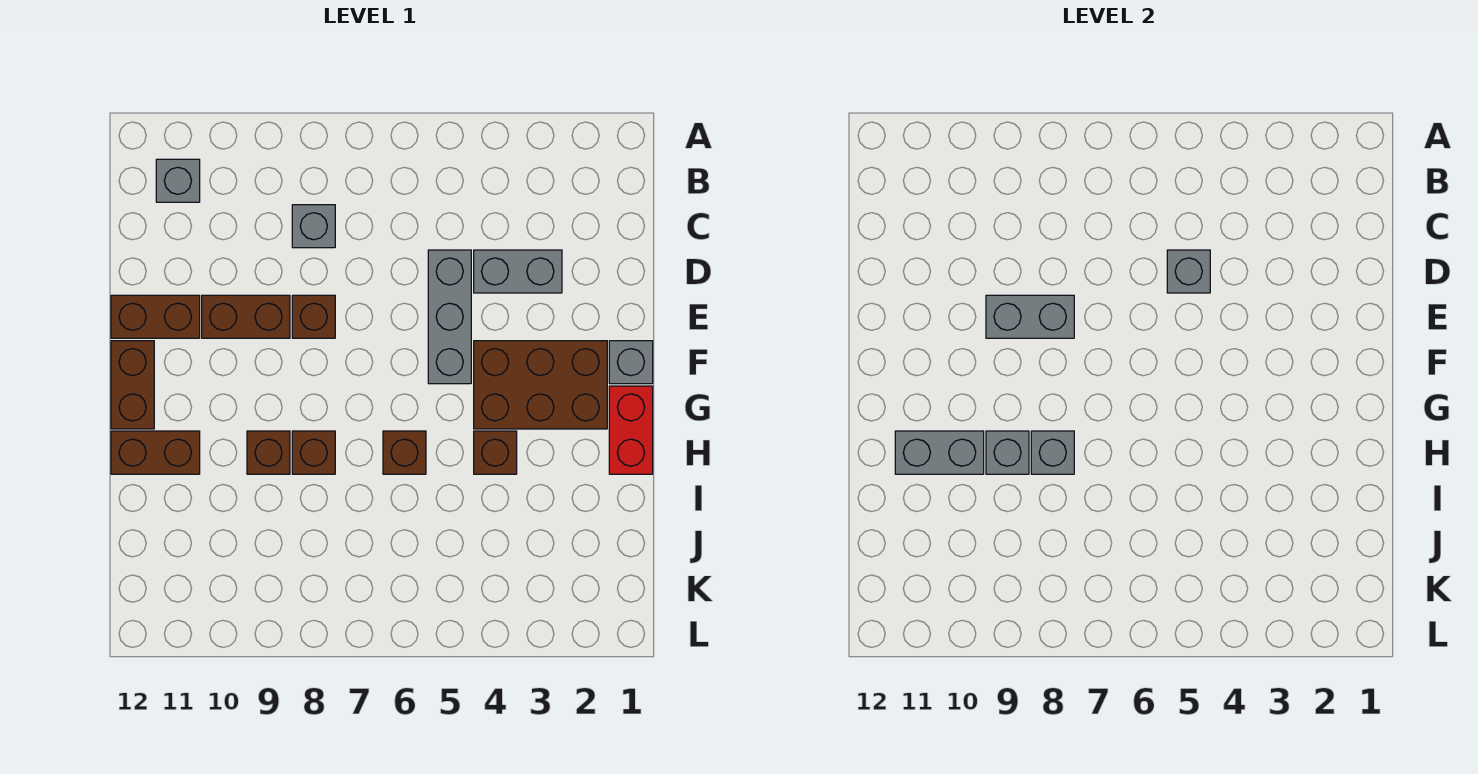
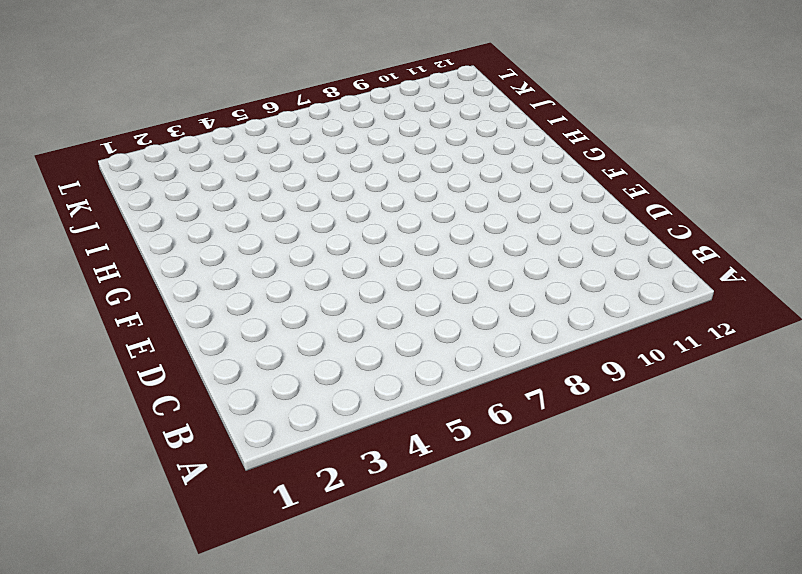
none -> grey brick B11 level 1
none -> grey brick C8 level 1
none -> grey brick D3:D4 level 1

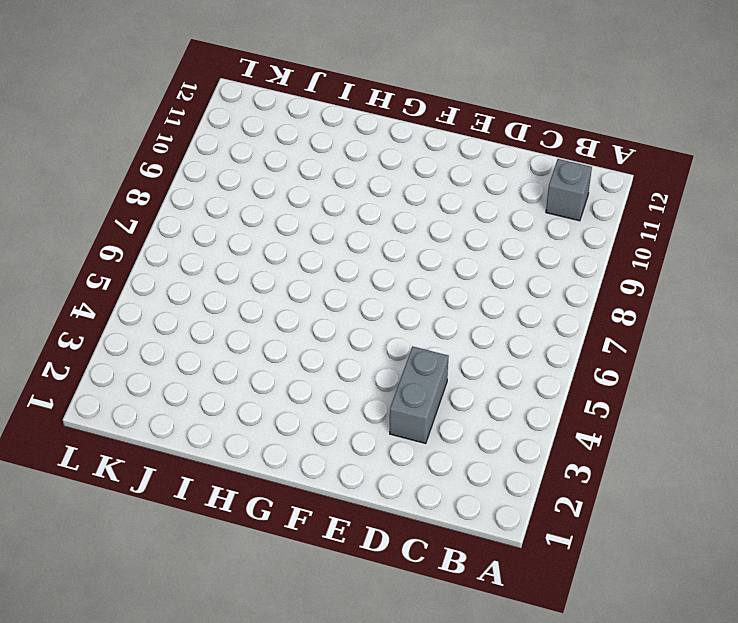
none -> grey brick C8 level 1
none -> grey brick D5:F5 level 1
none -> brown brick E8 level 1

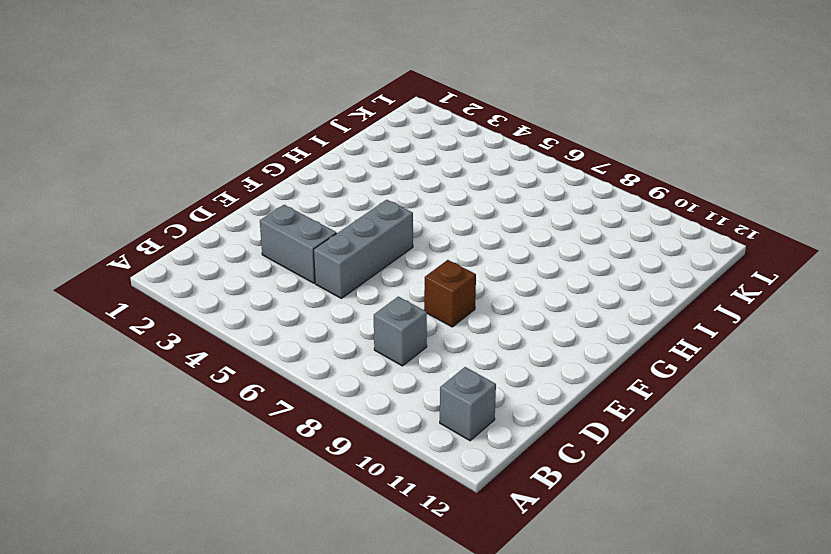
none -> brown brick E9:E10 level 1
none -> brown brick E11:E12 level 1
none -> grey brick F1 level 1

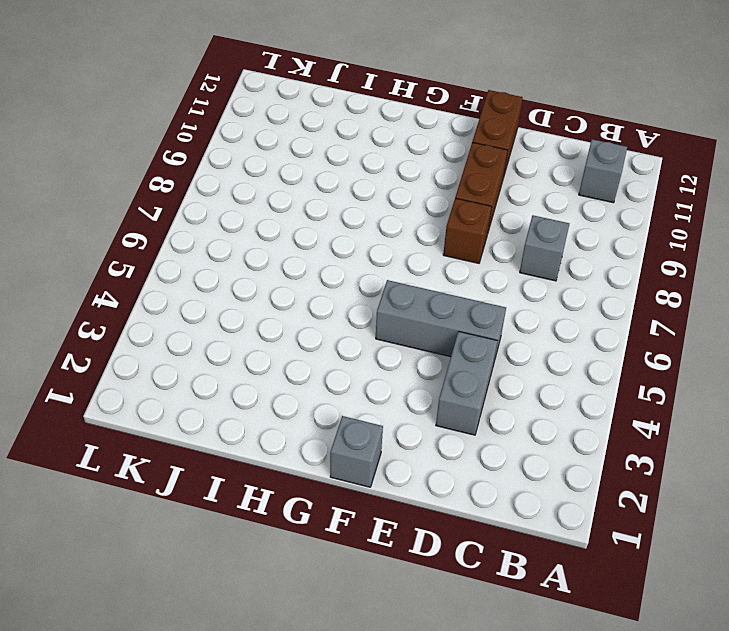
none -> brown brick F2:G4 level 1
none -> brown brick F12:G12 level 1
none -> red brick G1:H1 level 1

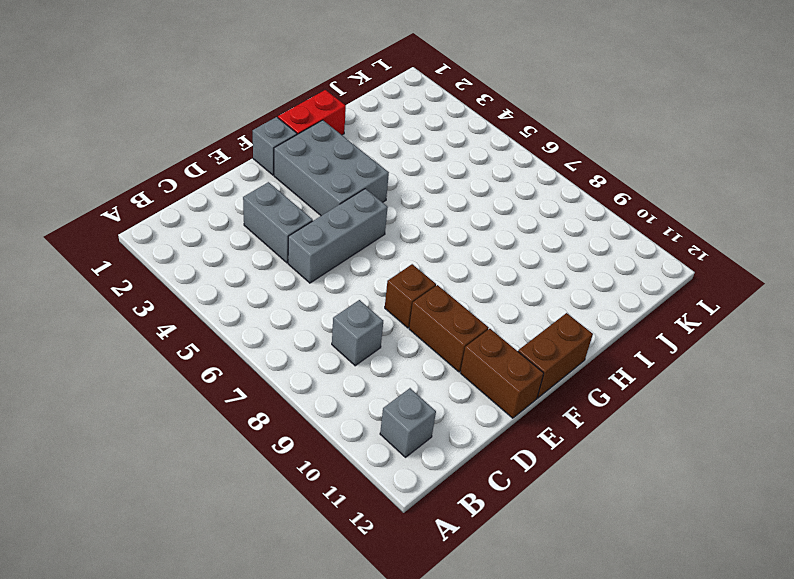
grey brick F2:G4 level 1 -> brown brick F2:G4 level 1
none -> brown brick H4 level 1
none -> brown brick H6 level 1
none -> brown brick H8 level 1

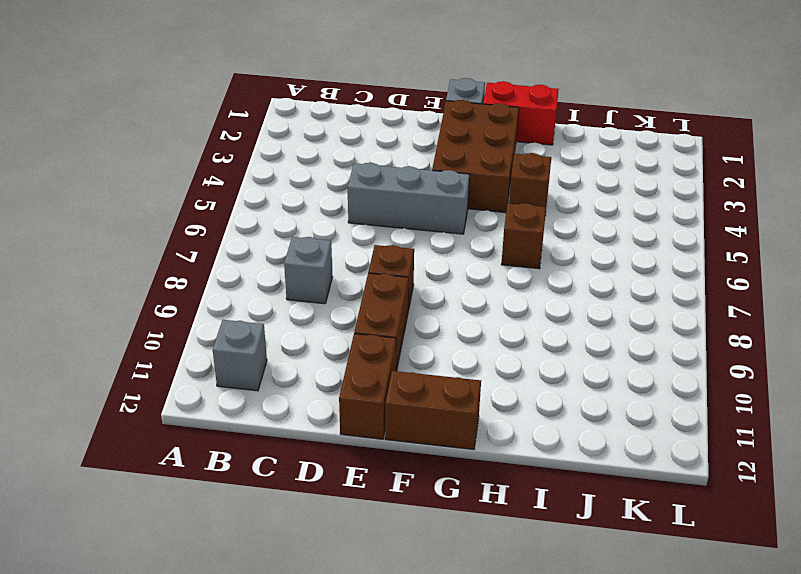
none -> grey brick D3:D4 level 1
none -> brown brick H8 level 1
none -> brown brick H9 level 1

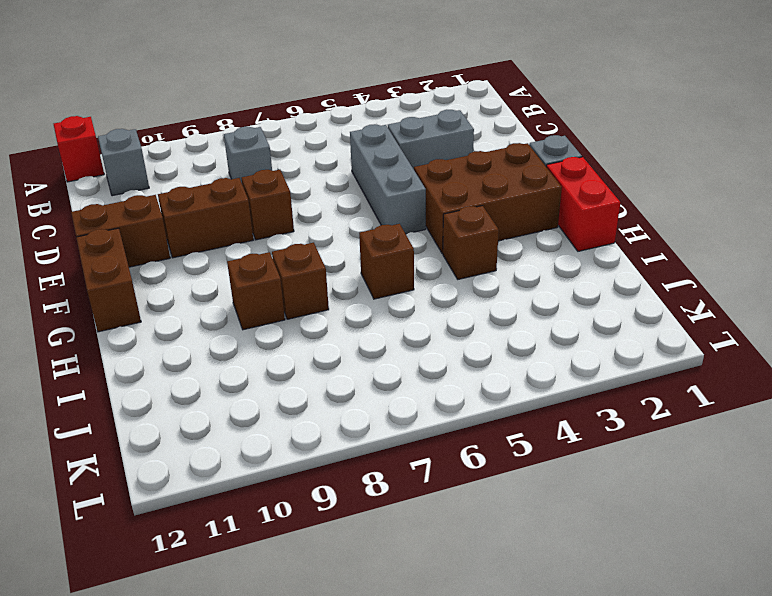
red brick A12 level 1 -> none
none -> brown brick H11:H12 level 1
none -> grey brick D5 level 2
none -> grey brick E8:E9 level 2

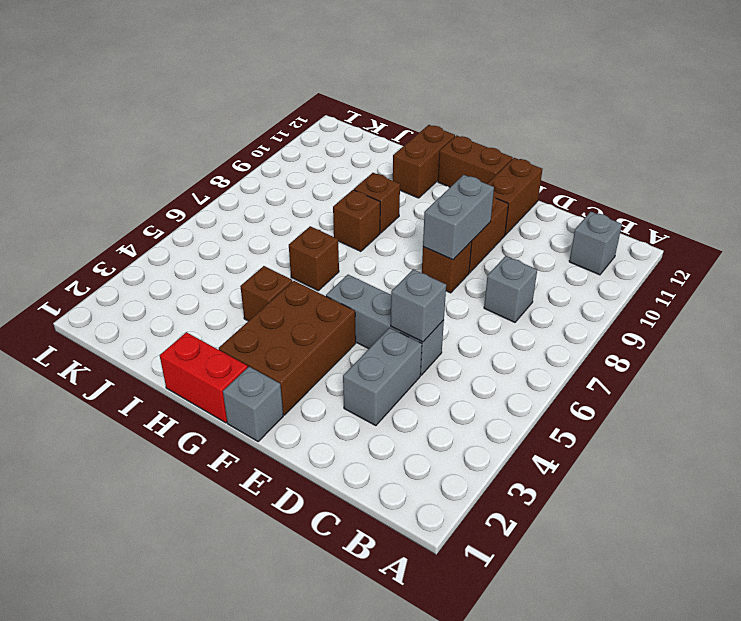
none -> grey brick H8 level 2
none -> grey brick H9 level 2
none -> grey brick H10:H11 level 2

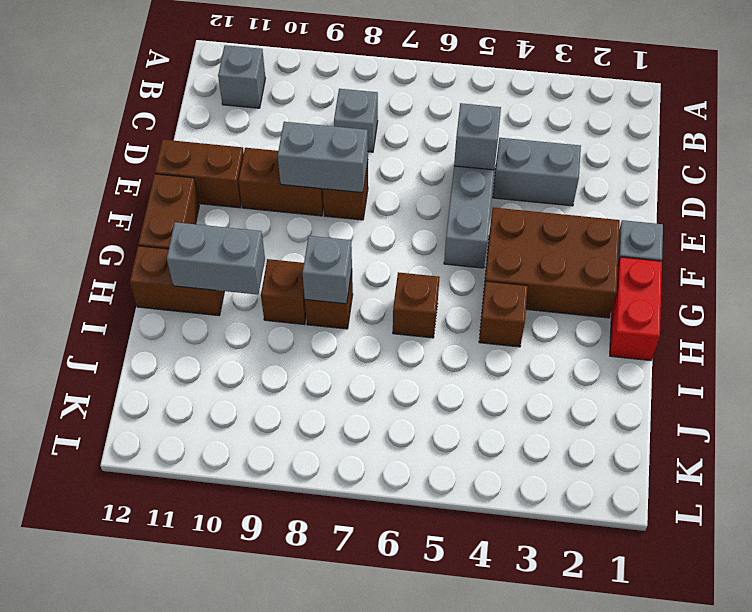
none -> grey brick H9 level 2

